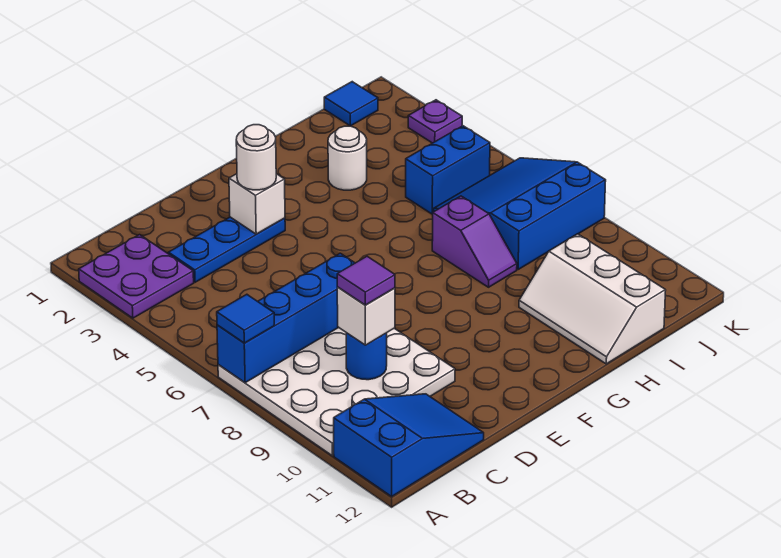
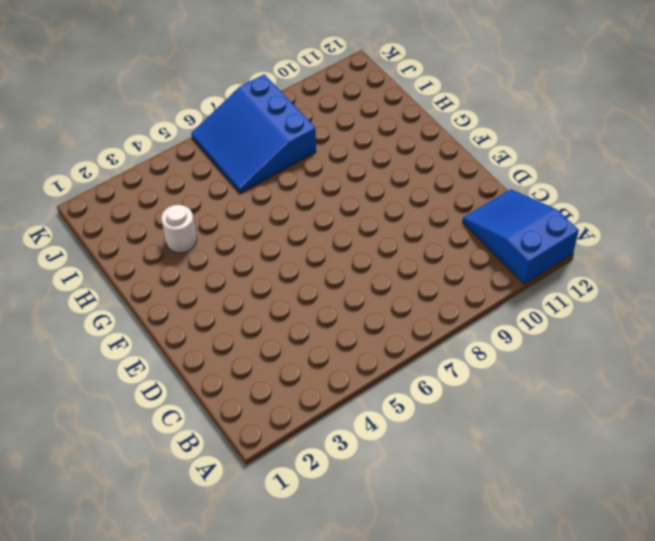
none -> purple plate A2:B3 level 1
none -> white plate A7:D10 level 1
none -> blue plate C3:E3 level 1

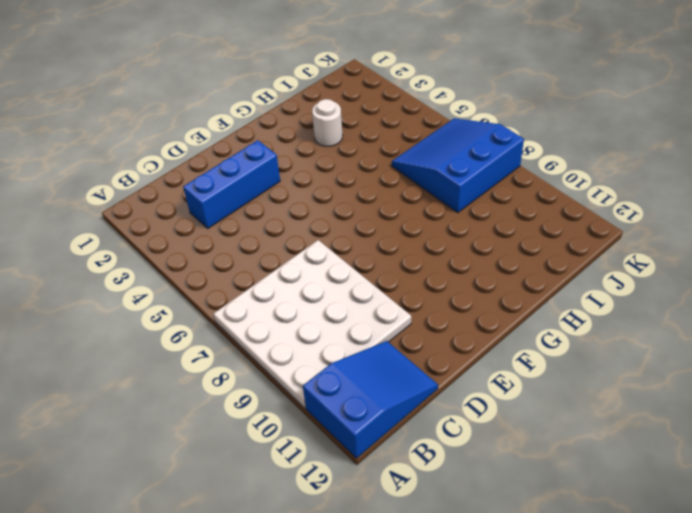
blue brick C3:E3 level 1 -> blue plate C3:E3 level 1
none -> purple plate A2:B3 level 1
none -> purple slope H7:H8 level 1 top 7
none -> white slope H10:I12 level 1 top I

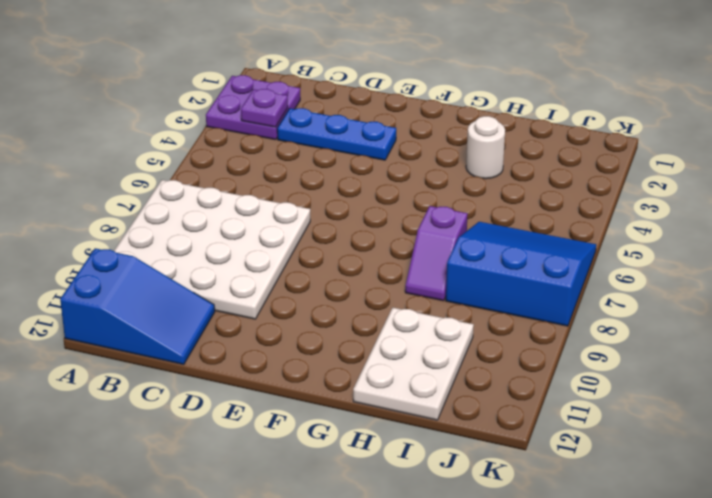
purple plate B3 level 2 -> purple plate K3 level 1
white plate H10:I12 level 1 -> white slope H10:I12 level 1 top I
none -> blue brick I5:J5 level 1
none -> blue tile J1 level 1
none -> blue brick A7:D7 level 2

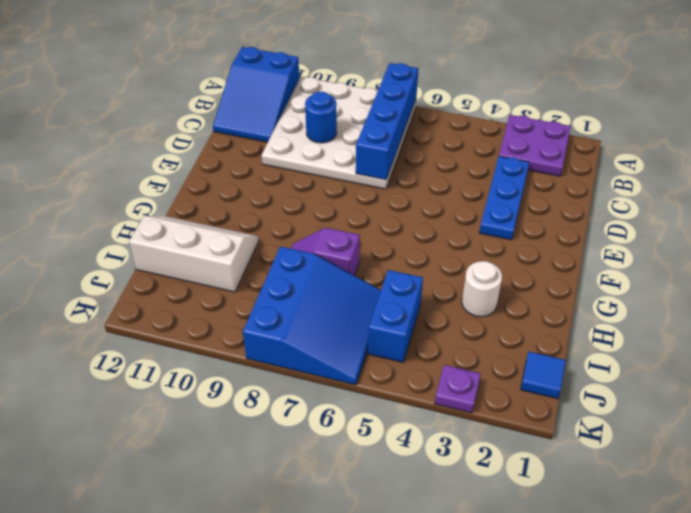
none -> white brick E3 level 2
none -> blue tile A7 level 3
none -> white brick C9 level 3

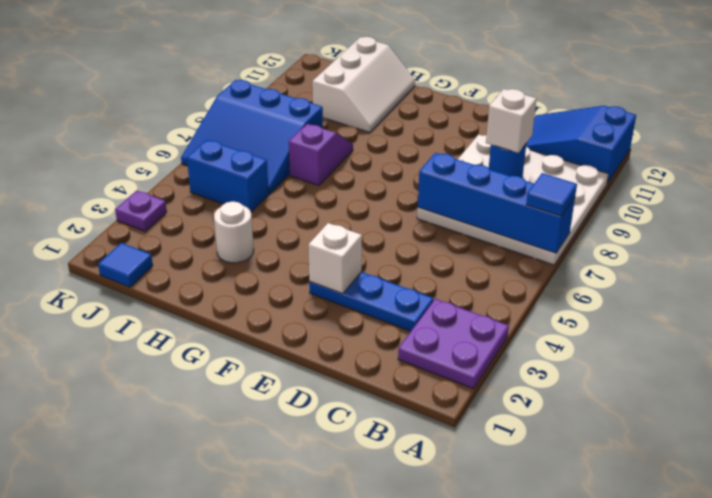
none -> white round brick E3 level 3
none -> purple tile C9 level 4

